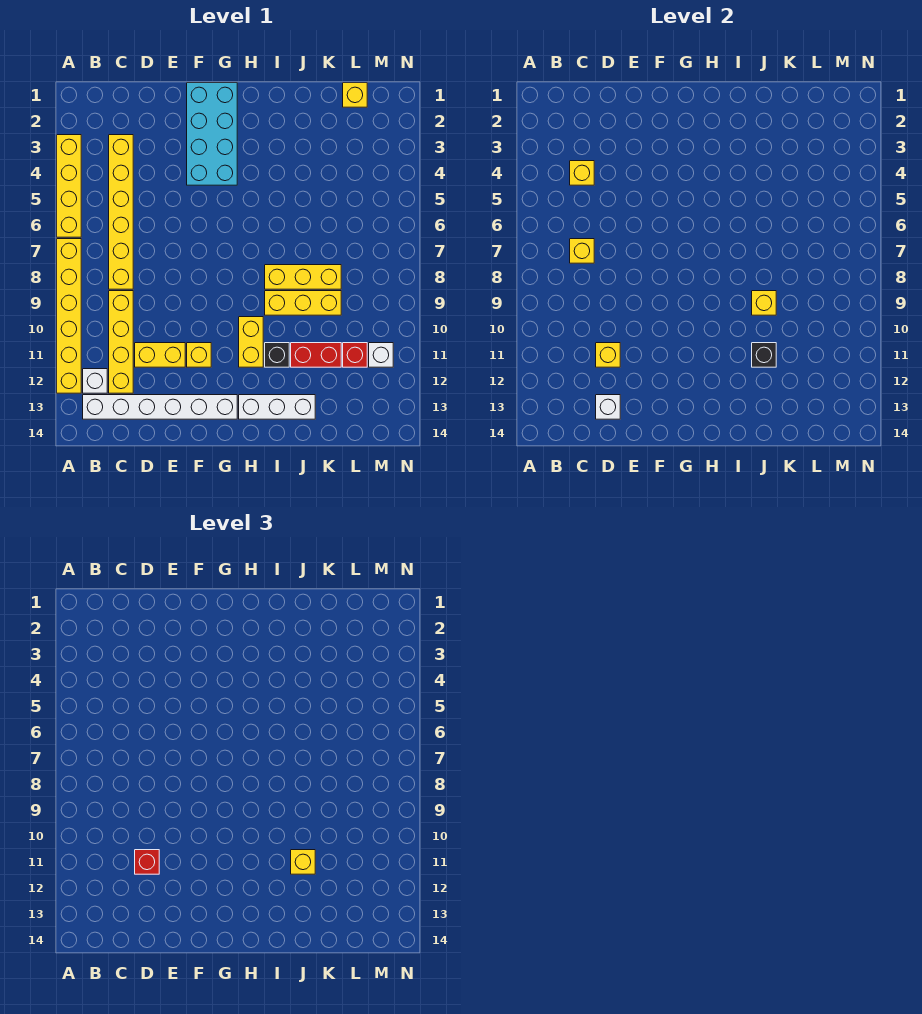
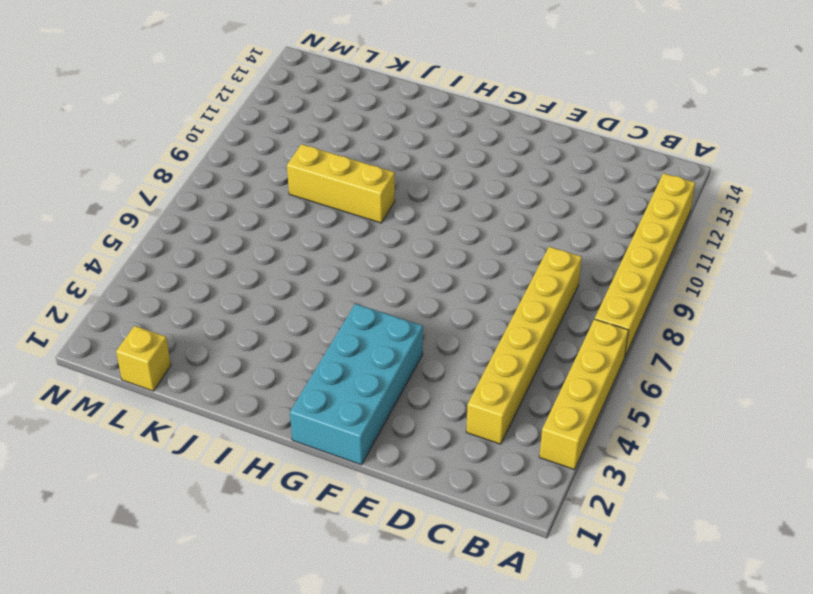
none -> white brick B12 level 1
none -> white brick B13:G13 level 1
none -> yellow brick C9:C12 level 1

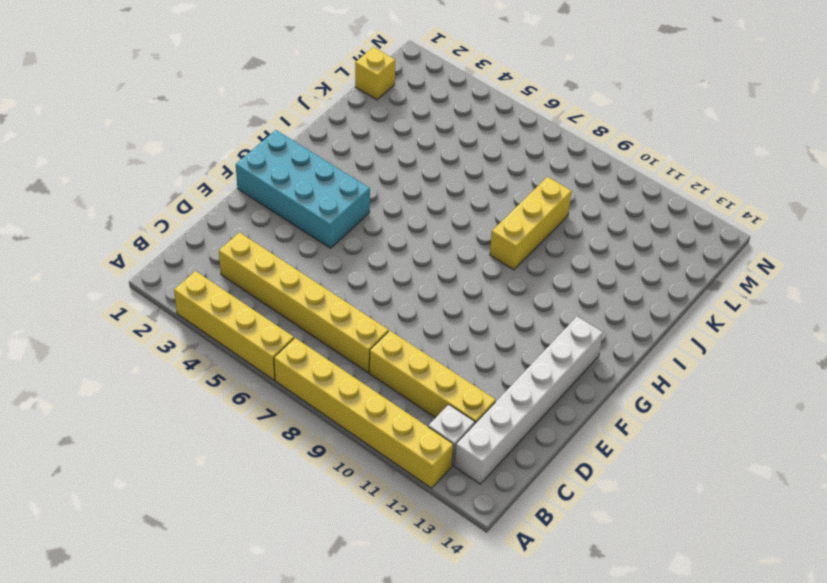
none -> yellow brick D11:E11 level 1
none -> yellow brick F11 level 1
none -> yellow brick H10:H11 level 1

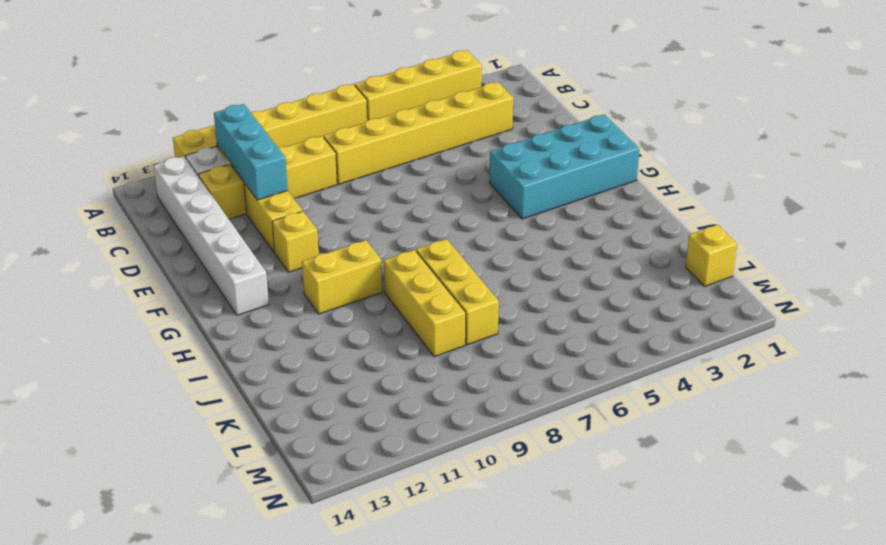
cyan brick B11:D11 level 2 -> yellow brick D11 level 2
none -> white brick H13:J13 level 1
none -> black brick I11 level 1
none -> red brick J11:K11 level 1

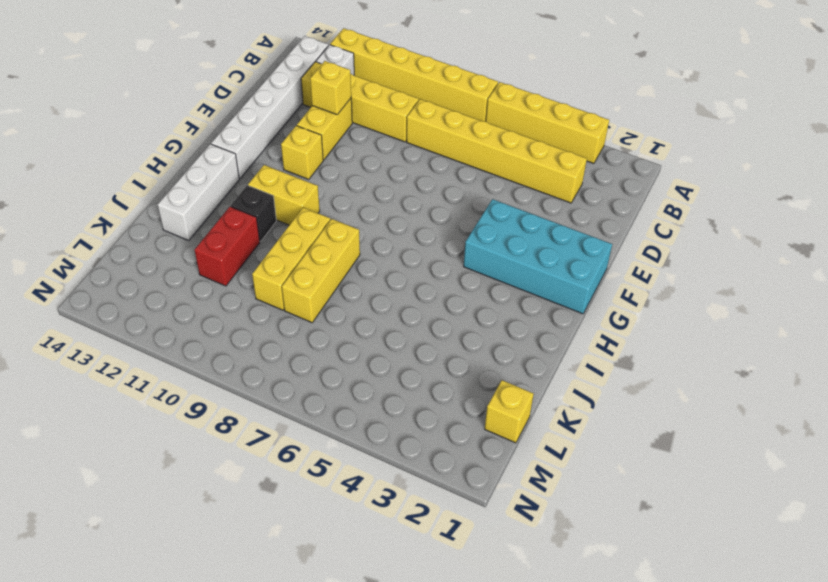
none -> red brick L11 level 1
none -> white brick M11 level 1
none -> yellow brick C4 level 2

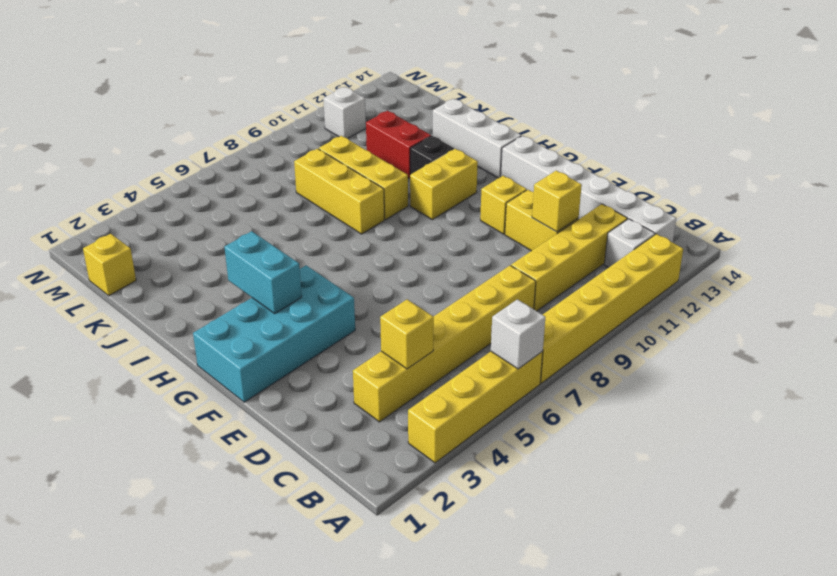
white brick A6 level 2 -> white brick D13 level 2
cyan brick G3:H3 level 2 -> none
none -> red brick L11 level 1
none -> yellow brick C7 level 2
none -> yellow brick J9 level 2

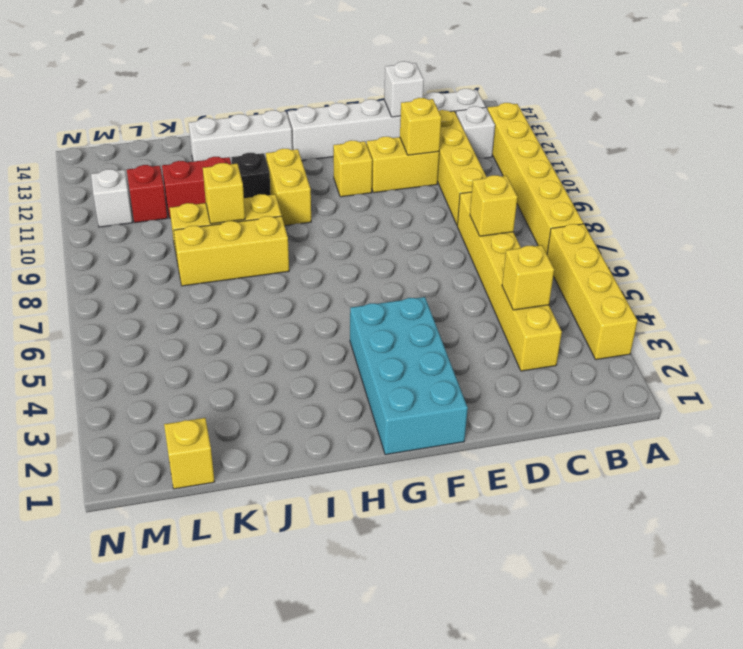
none -> black brick J11 level 2
none -> red brick D11 level 3
none -> yellow brick J11 level 3

